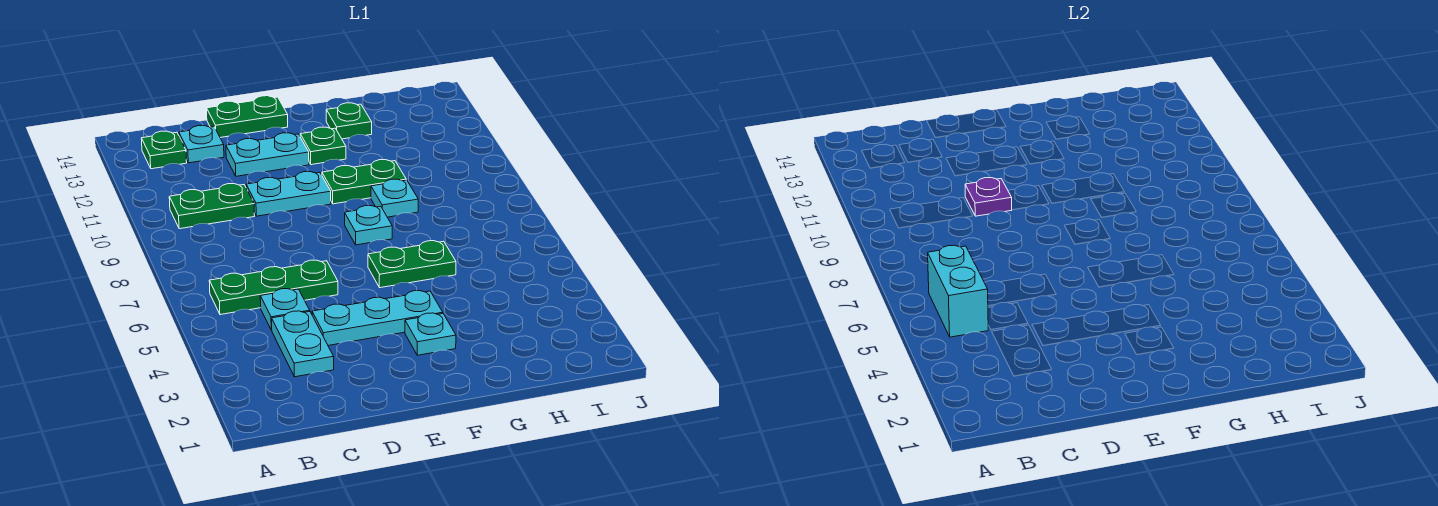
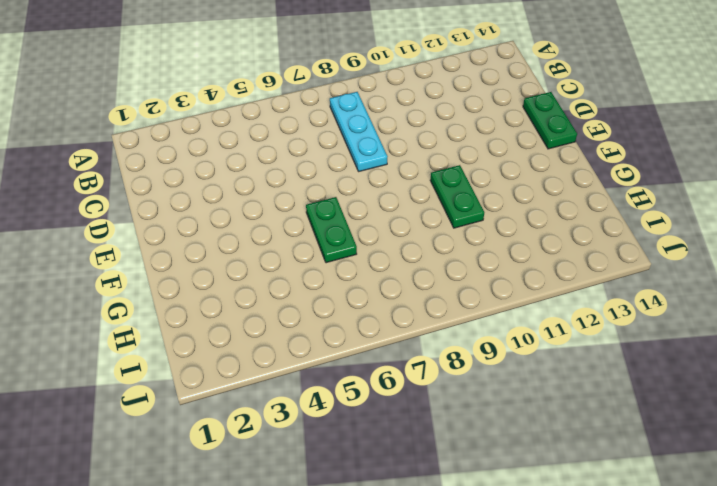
cyan plate B8:D8 level 1 -> cyan plate D4:F4 level 1
none -> green plate B6:D6 level 1
none -> green plate B10:C10 level 1
none -> green plate B13 level 1

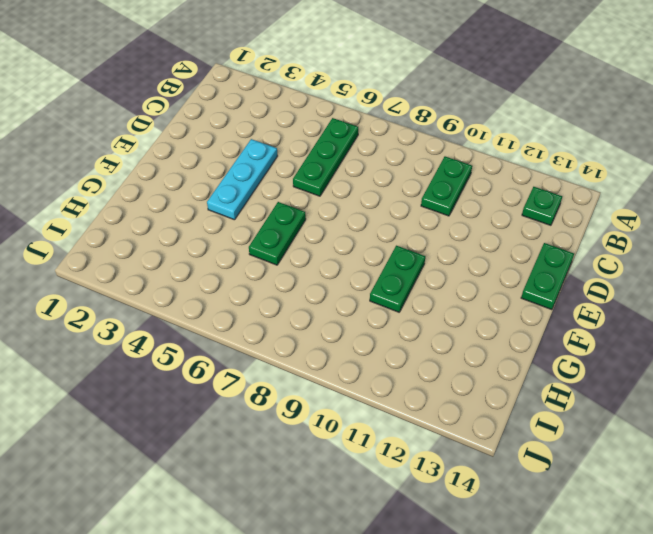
none -> cyan plate C3:C4 level 1
none -> cyan plate C5 level 1
none -> cyan plate C13 level 1

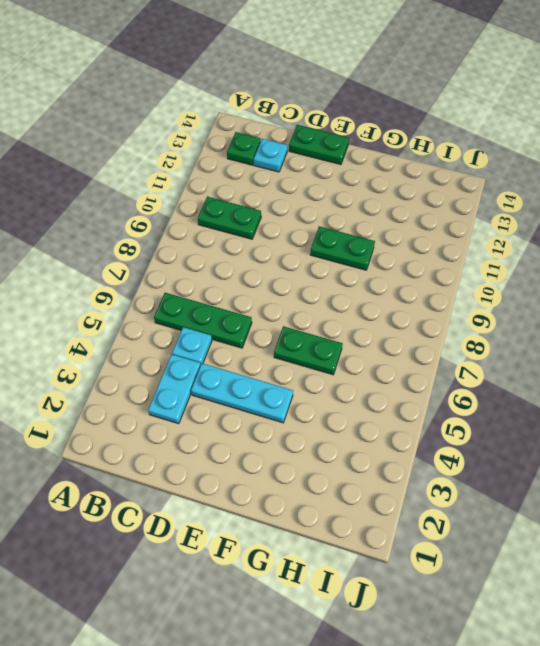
none -> cyan plate D10:E10 level 1
none -> cyan plate D12:E12 level 1
none -> cyan plate F3 level 1

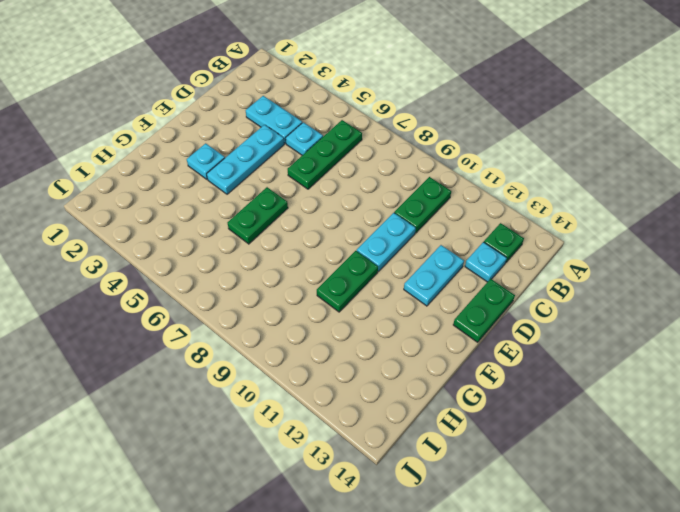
none -> cyan plate F8 level 1
none -> green plate F12 level 1
none -> cyan plate G9 level 1

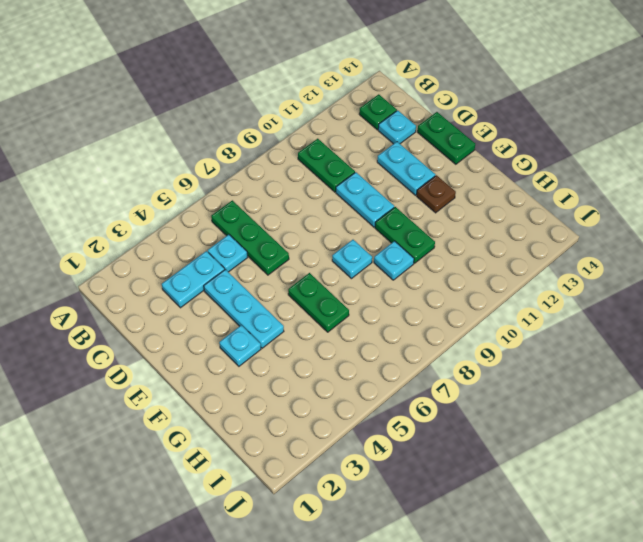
brown plate F12 level 1 -> green plate F12 level 1
none -> green plate G13 level 1
none -> cyan brick B5:B6 level 2
none -> purple plate D10 level 2

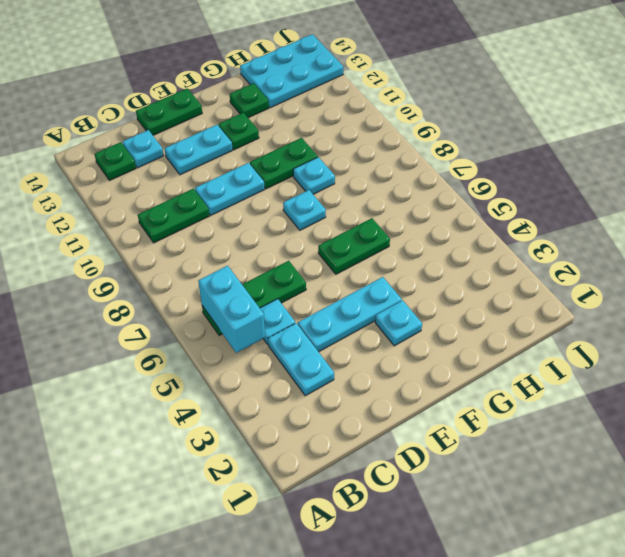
cyan plate H13:J14 level 1 -> none
none -> purple plate D10 level 2

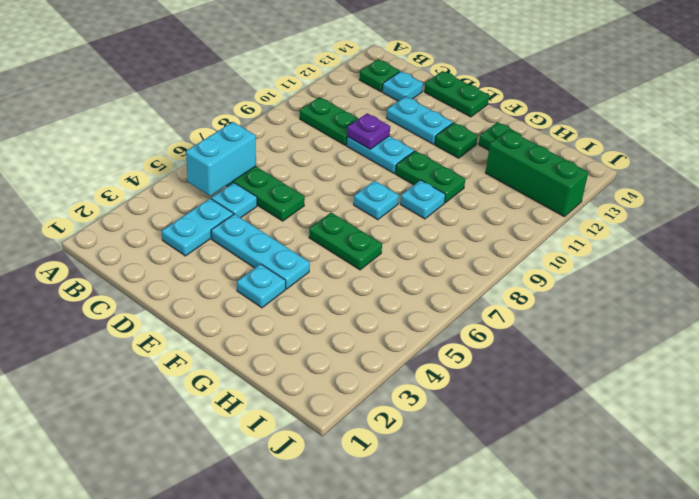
green brick H12:J12 level 1 -> none

